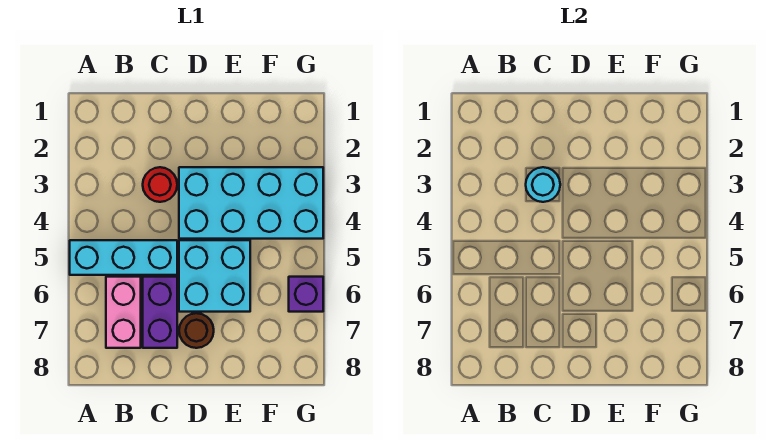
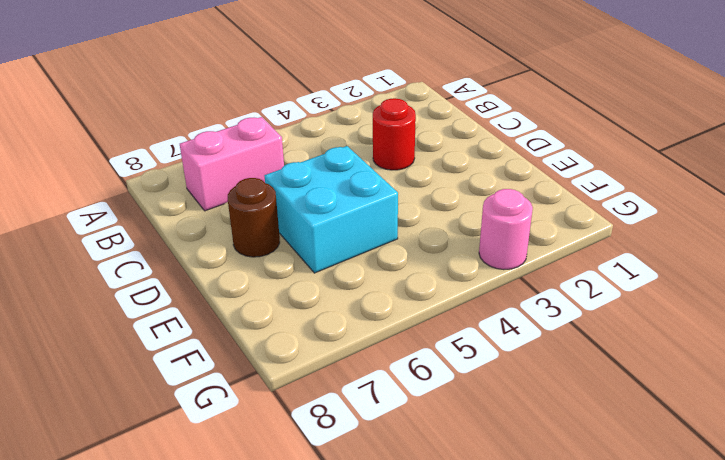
pink round brick G3 level 1 -> cyan brick D3:G4 level 1
none -> cyan brick A5:C5 level 1
none -> purple brick C6:C7 level 1

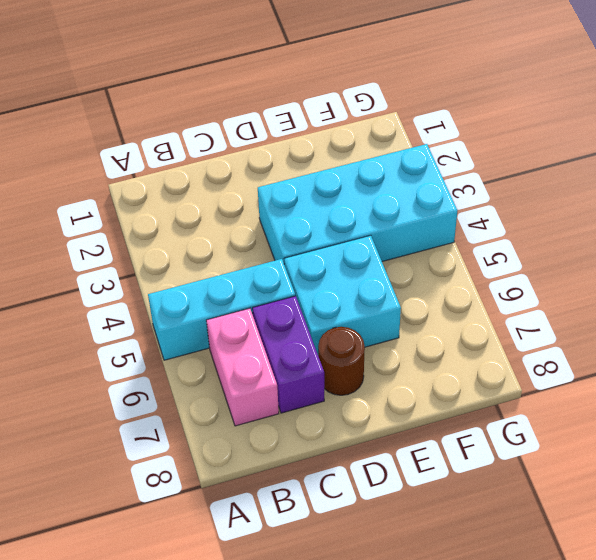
none -> red round brick C3 level 1
none -> purple brick G6 level 1

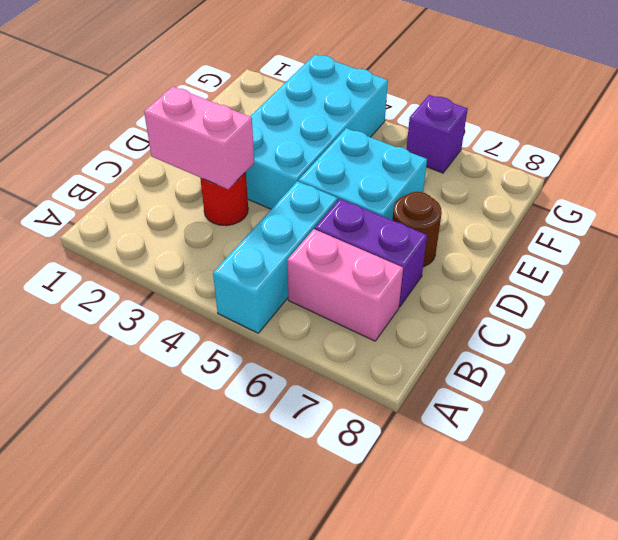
pink brick C2:C3 level 2 -> cyan round brick C3 level 2

